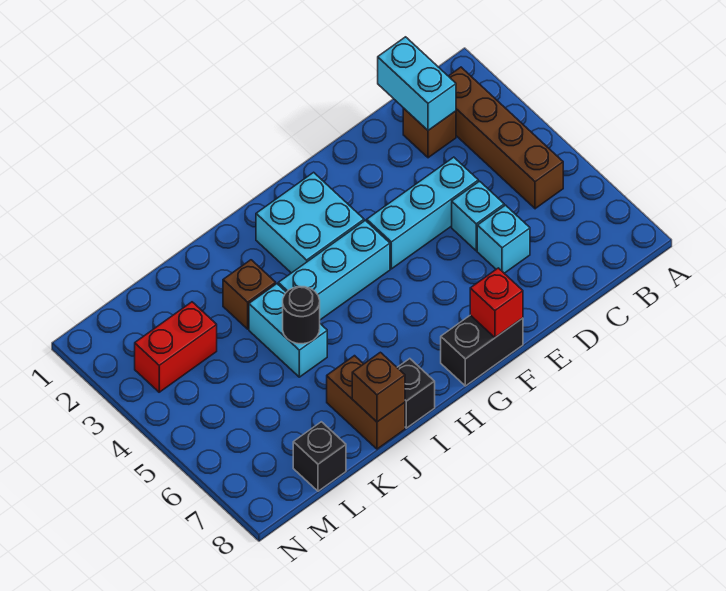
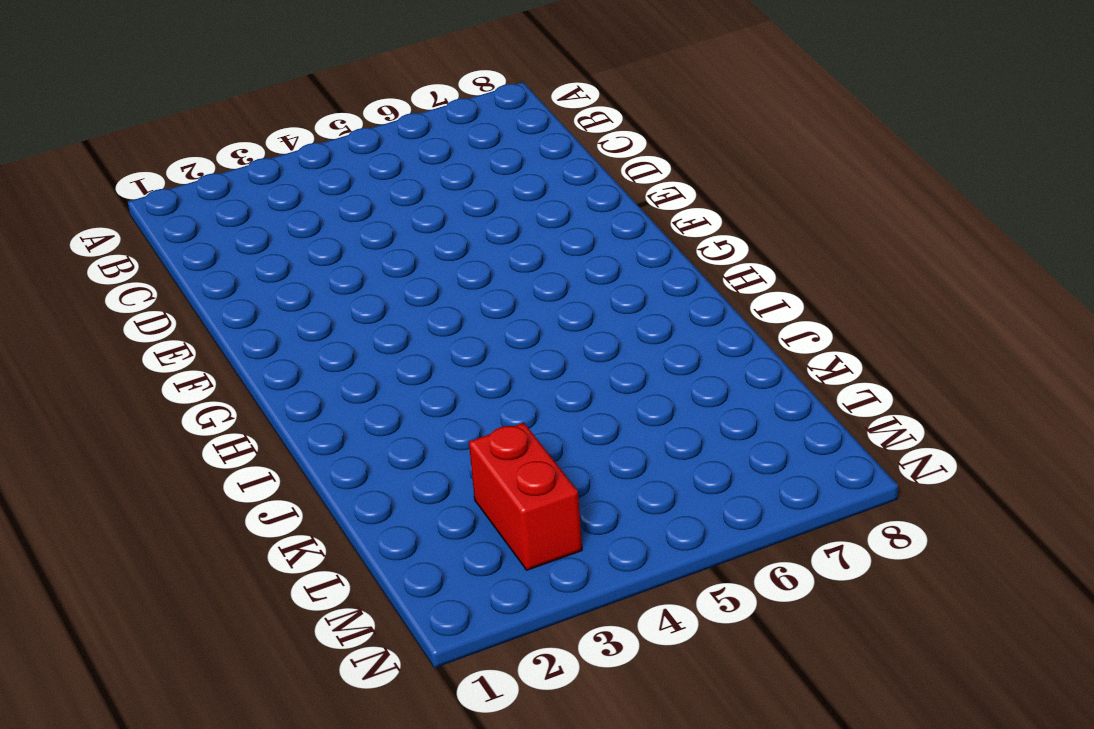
none -> brown brick B2:B5 level 1
none -> brown brick C2 level 1
none -> cyan brick D4:F4 level 1

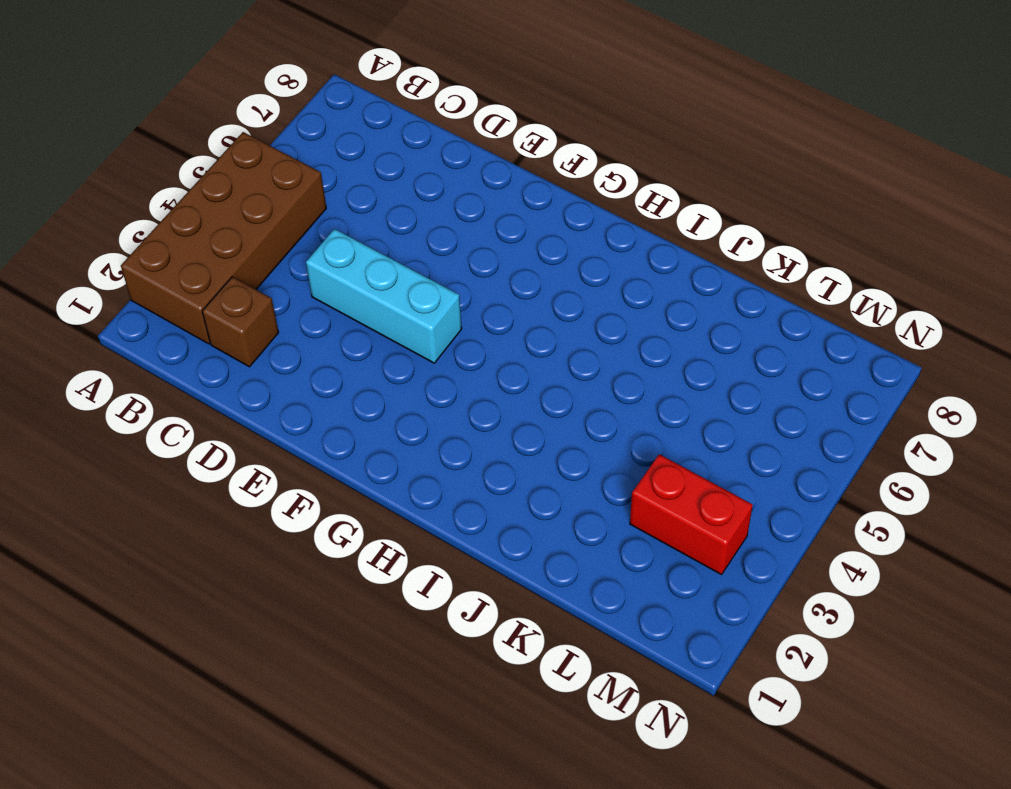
brown brick A2:B5 level 1 -> brown brick B2:B5 level 1
none -> cyan brick D5 level 1
none -> cyan brick D6 level 1
none -> black brick F8:G8 level 1

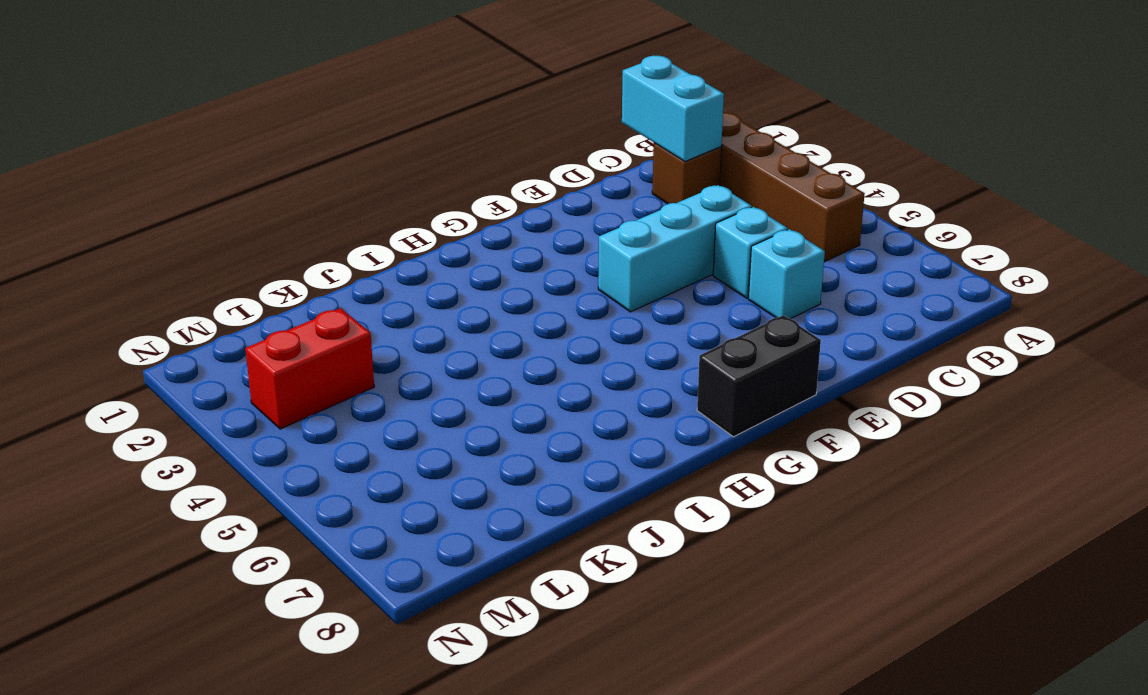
none -> cyan brick G2:H3 level 1
none -> cyan brick G4:I4 level 1
none -> black brick I8 level 1

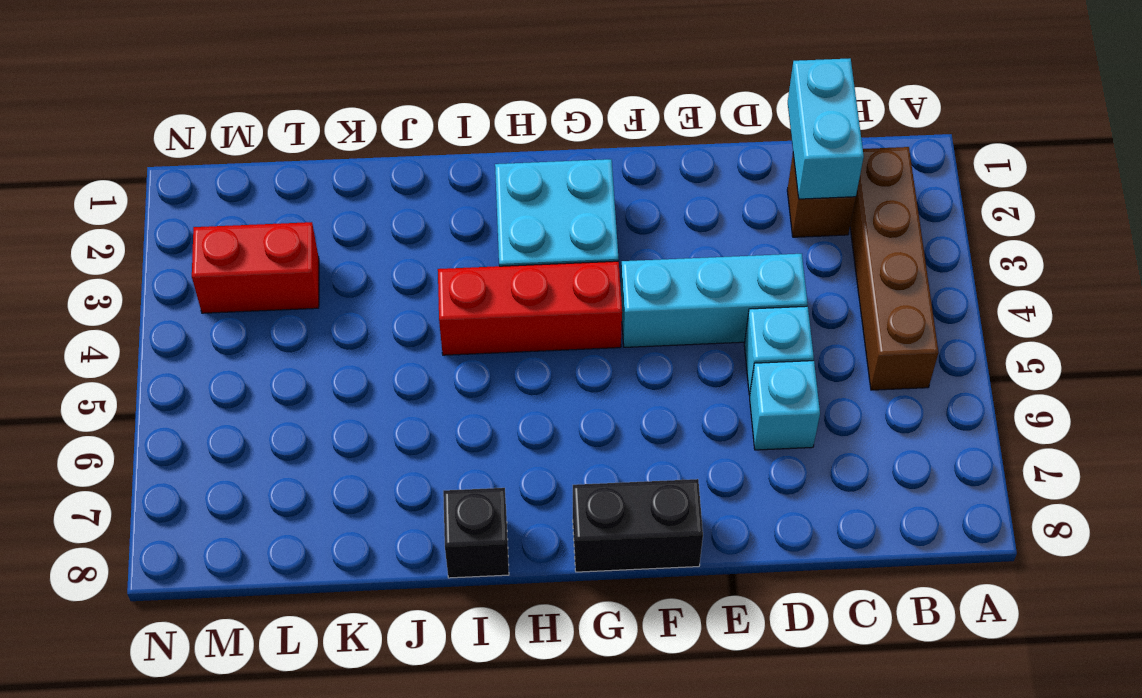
red brick G4:I4 level 1 -> cyan brick G4:I4 level 1
none -> brown brick J3 level 1
none -> cyan brick J4:J5 level 1
none -> brown brick J7:J8 level 1

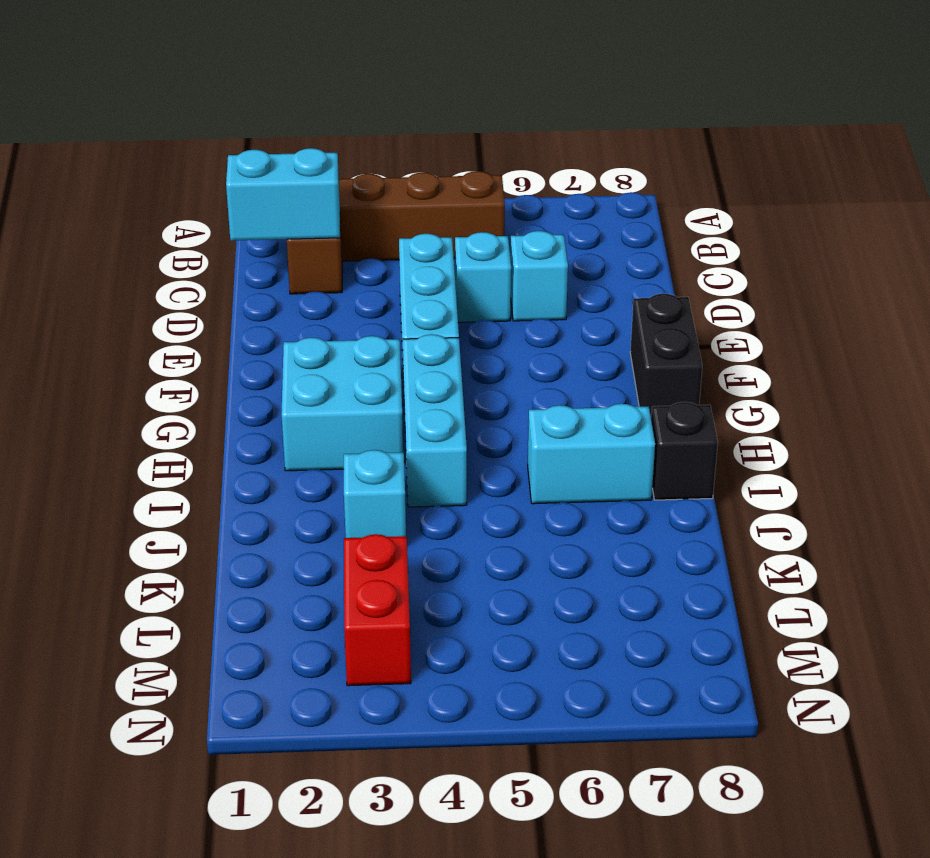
cyan brick I6:I7 level 1 -> cyan brick J4:J5 level 1
cyan brick J3 level 1 -> brown brick J3 level 1
none -> brown brick J7:J8 level 1
none -> black brick L8 level 1
none -> red brick F8 level 2

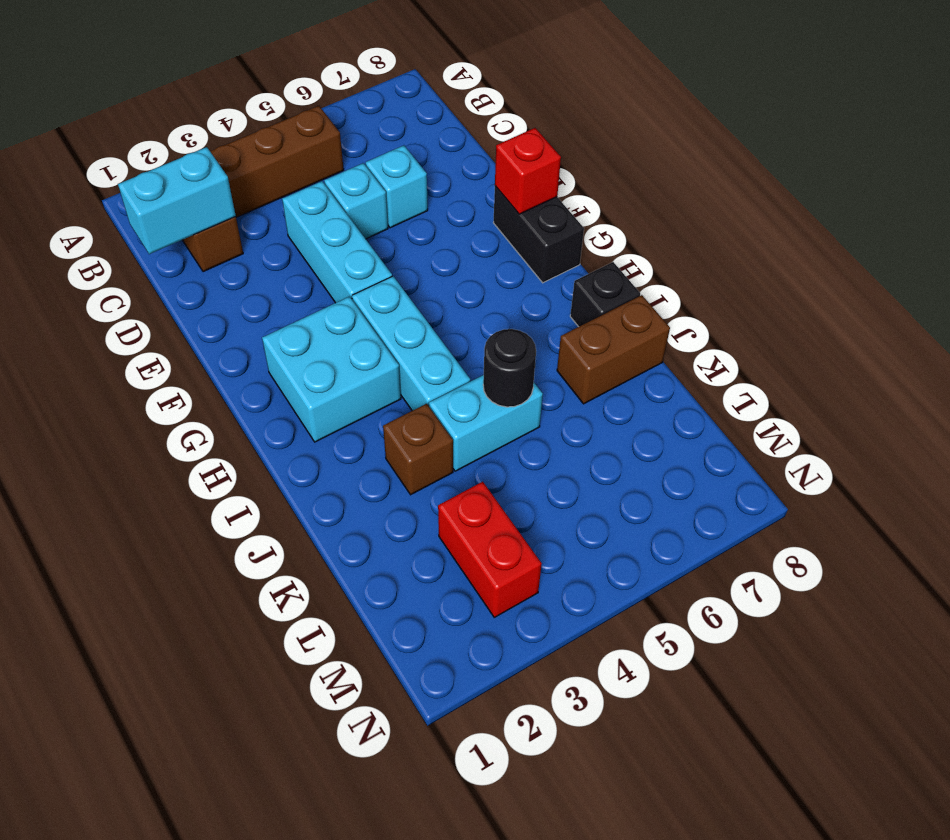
none -> black brick L8 level 1
none -> brown brick J8 level 2

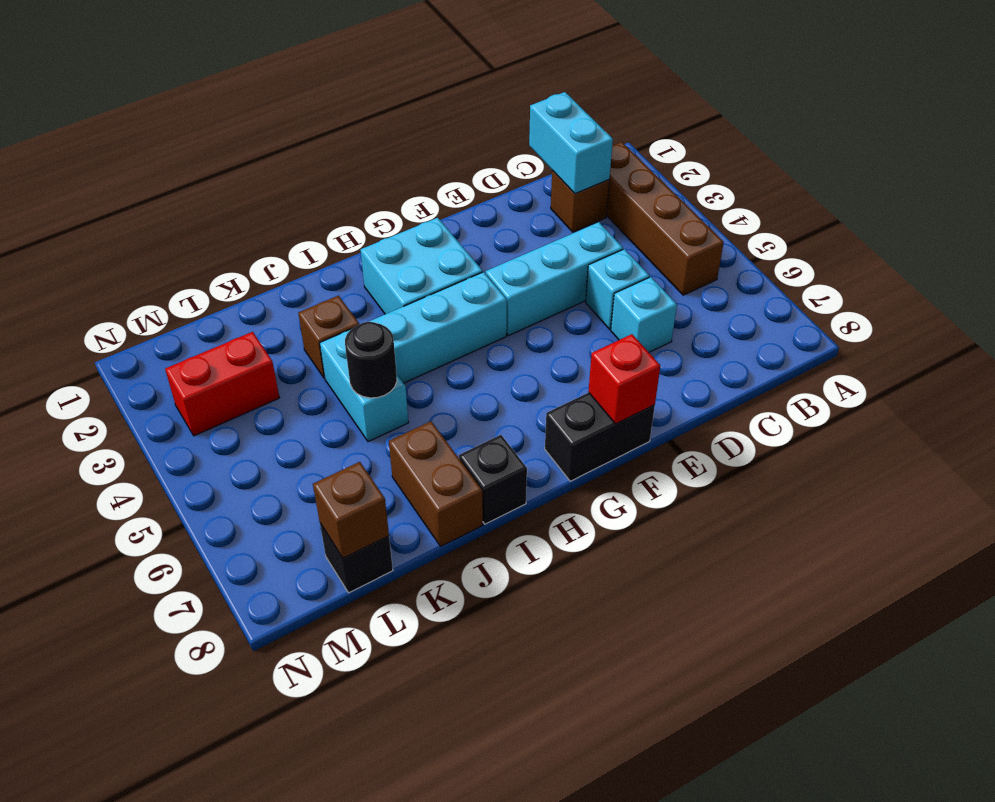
brown brick L8 level 2 -> brown brick J8 level 2

